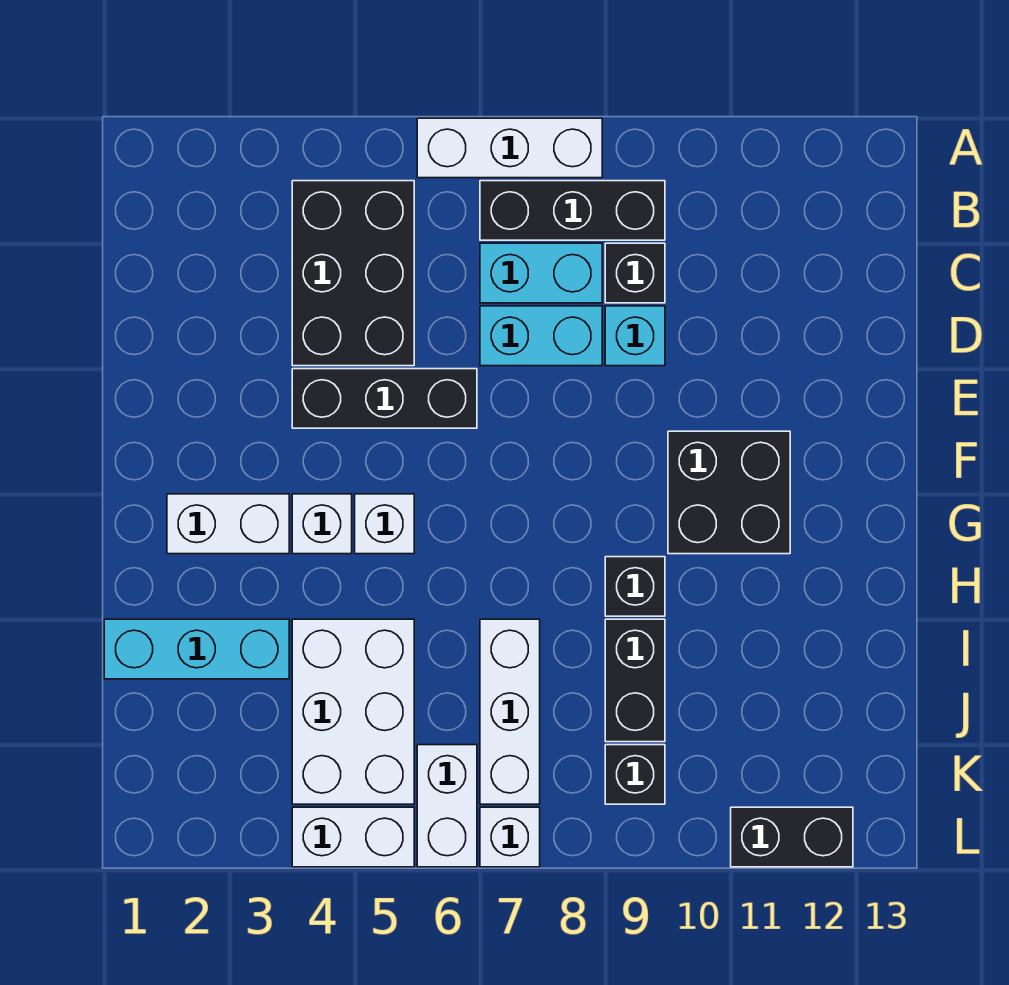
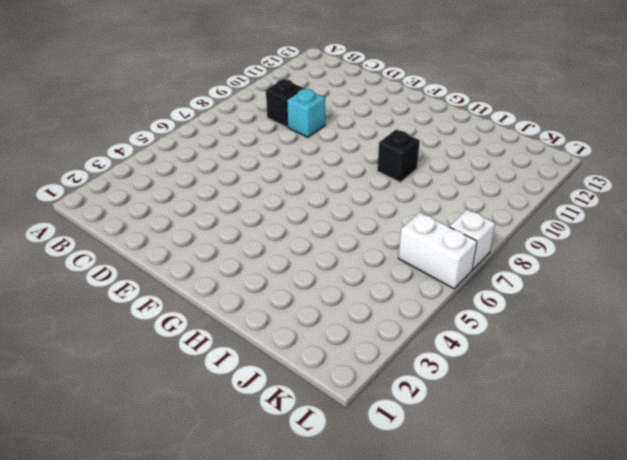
none -> white brick A6:A8 level 1
none -> black brick B4:D5 level 1
none -> black brick B7:B9 level 1

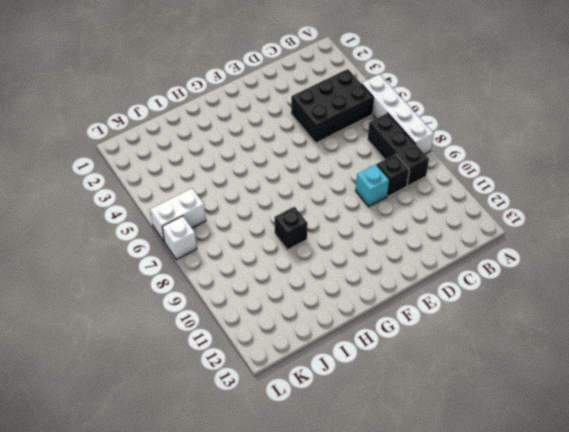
white brick A5:A8 level 1 -> white brick A6:A8 level 1
none -> cyan brick C7:C8 level 1
none -> cyan brick D7:D8 level 1
none -> black brick E4:E6 level 1

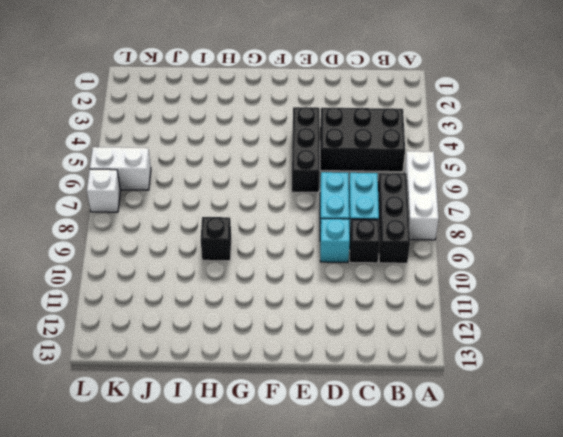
none -> black brick F10:G11 level 1
none -> white brick G2:G3 level 1
none -> white brick G4 level 1

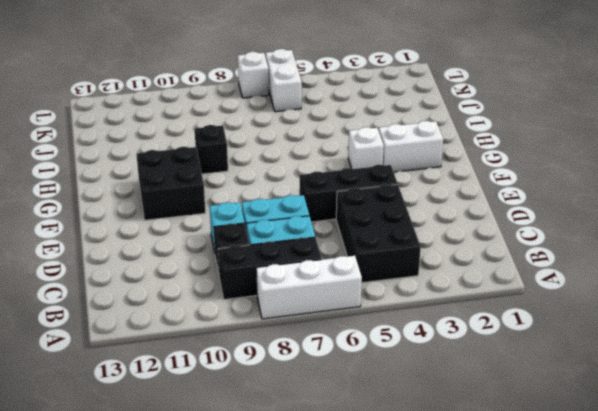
none -> white brick G5 level 1
none -> cyan brick I1:I3 level 1
none -> white brick I4:K5 level 1

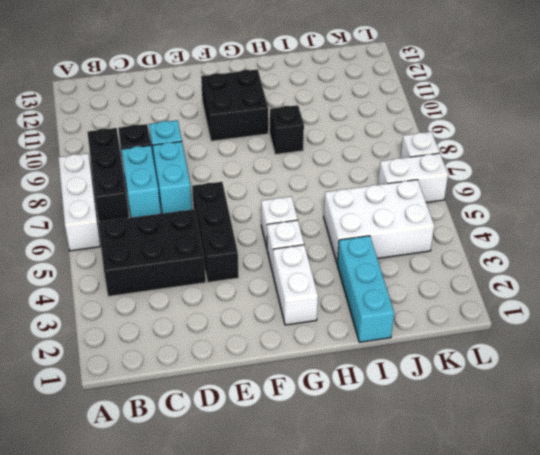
none -> white brick I7:K7 level 1
none -> black brick I9:J9 level 1
none -> black brick K9 level 1

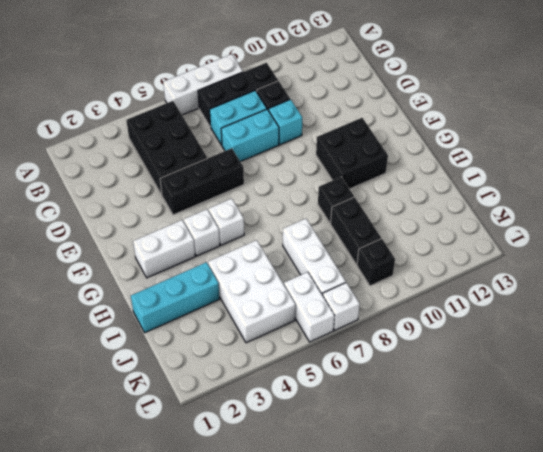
none -> white brick L4:L5 level 1
none -> black brick L11:L12 level 1

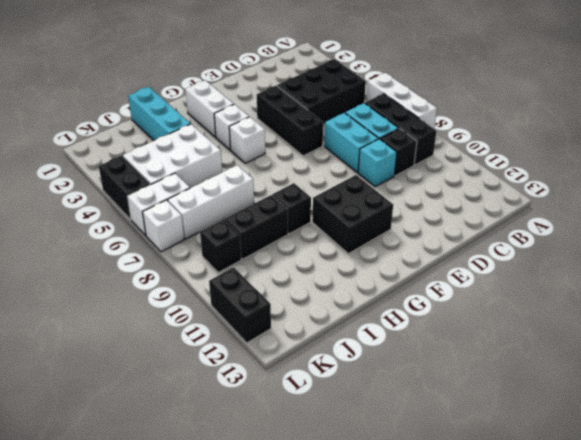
black brick L4:L5 level 1 -> white brick L4:L5 level 1

